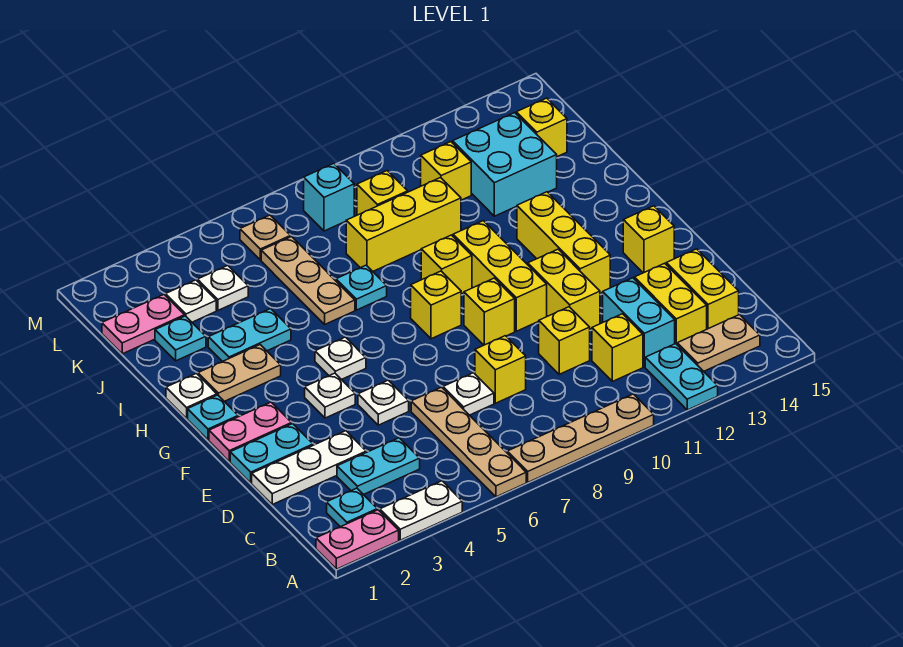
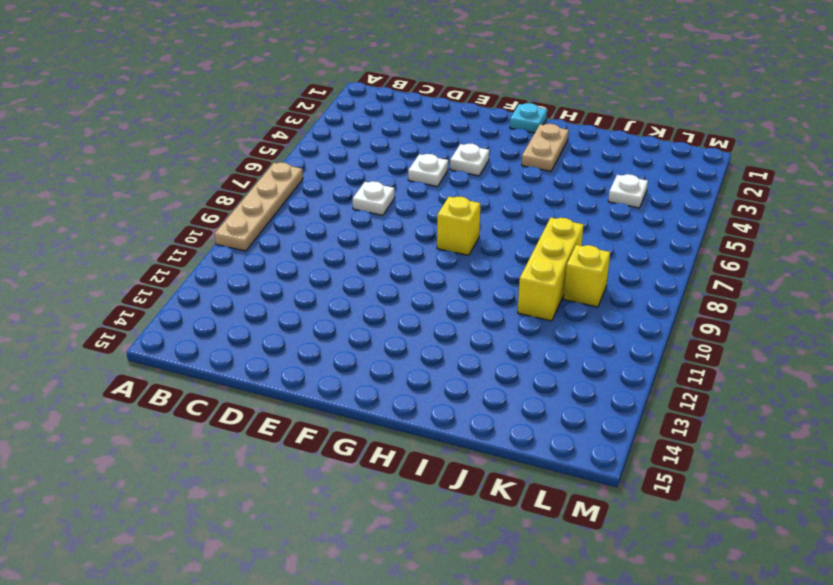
none -> pink plate A1:A2 level 1
none -> white plate A3:A4 level 1
none -> tan plate A6:D6 level 1
none -> cyan plate A12:B12 level 1

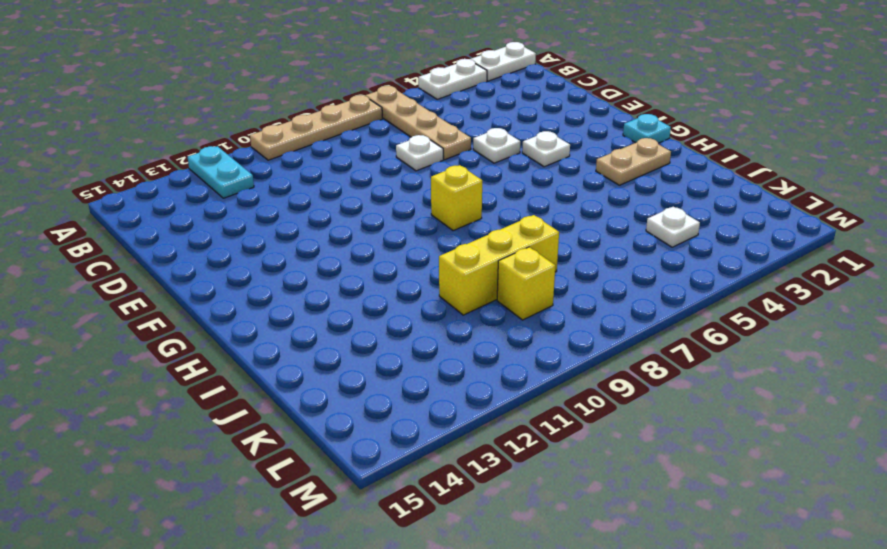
white plate A1:A2 level 1 -> pink plate A1:A2 level 1
none -> cyan plate B2 level 1
none -> tan plate B13:B14 level 1
none -> cyan plate C3:C4 level 1
none -> yellow brick C11 level 1

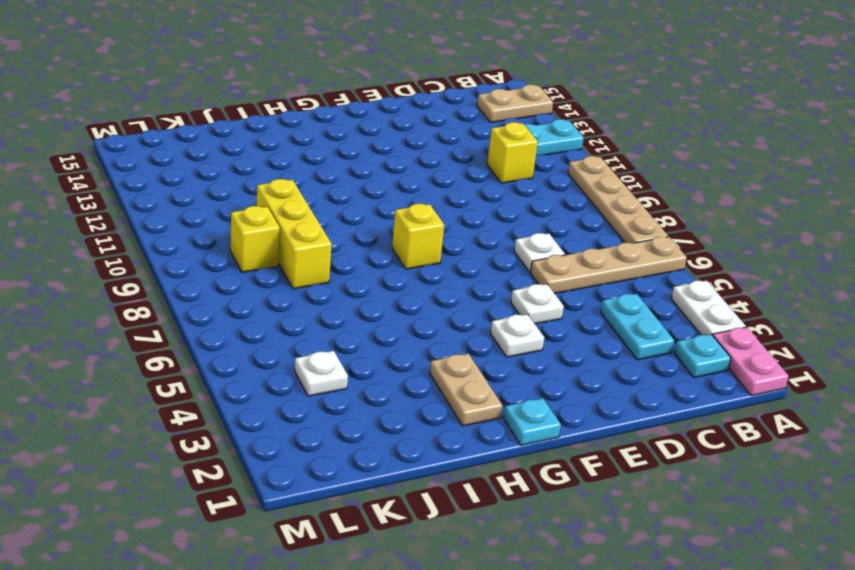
tan plate A14:B14 level 1 -> tan plate B13:B14 level 1
none -> cyan brick C12:D12 level 1
none -> yellow brick C13:D13 level 1
none -> yellow brick C14:D14 level 1
none -> white plate D1:D3 level 1

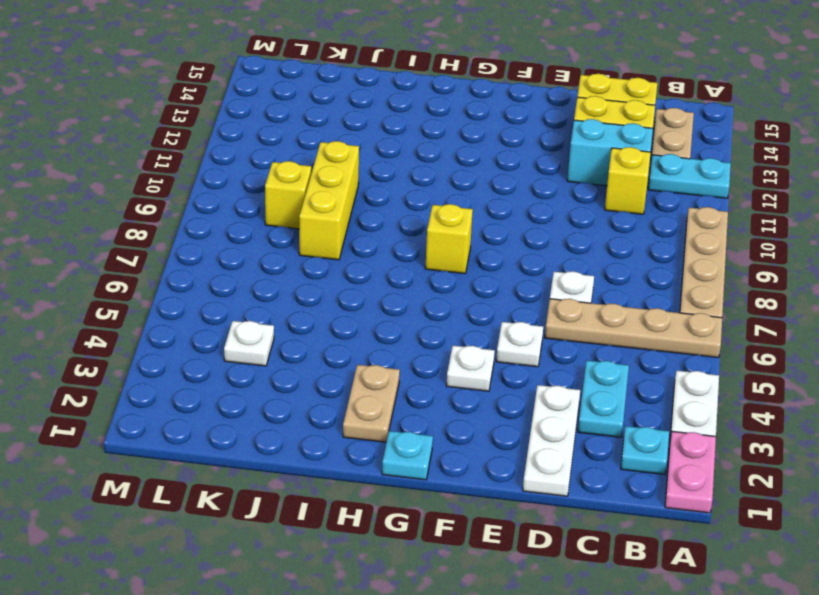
none -> yellow brick D8 level 1
none -> yellow brick D10 level 1
none -> cyan plate E1:E2 level 1
none -> yellow brick E11:F11 level 1

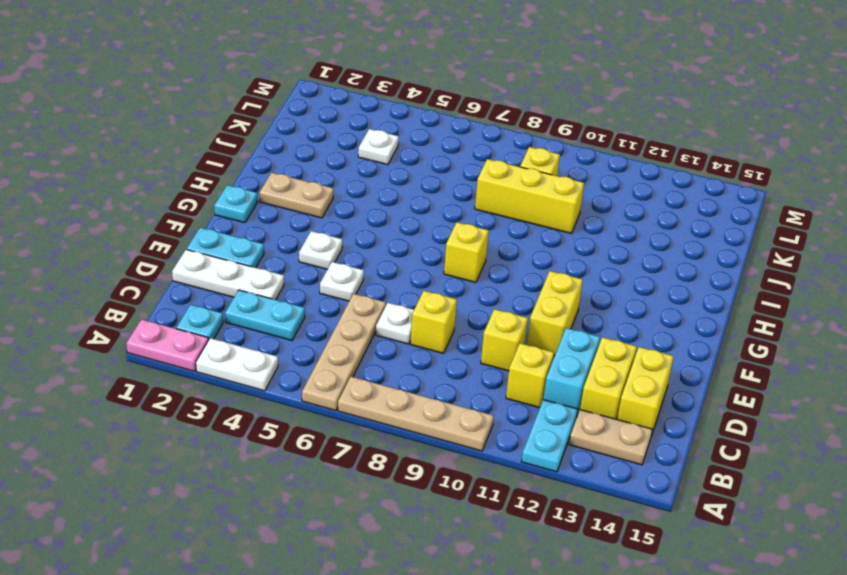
none -> pink plate F1:F2 level 1
none -> yellow brick F9 level 1
none -> yellow brick F10:H10 level 1
none -> yellow brick F12:H12 level 1

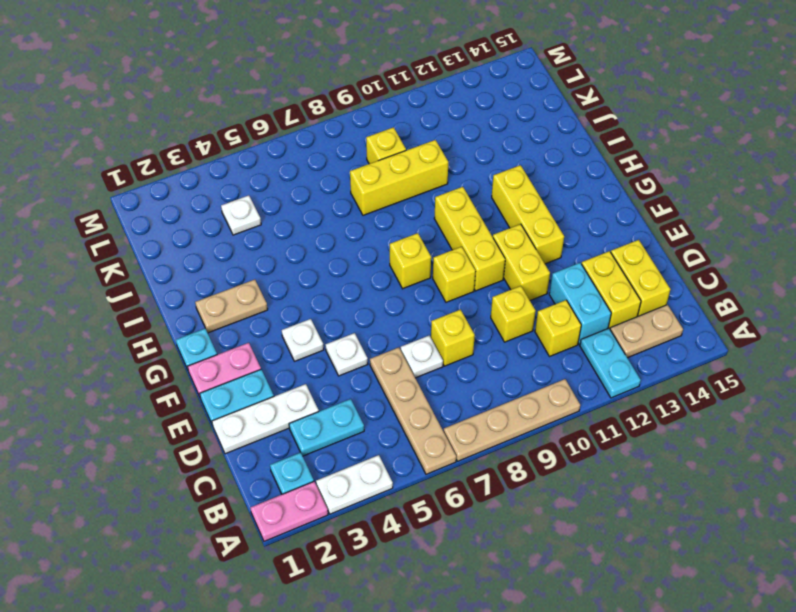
none -> yellow brick F14 level 1
none -> white plate G5 level 1
none -> white plate H1 level 1
none -> yellow brick H9 level 1

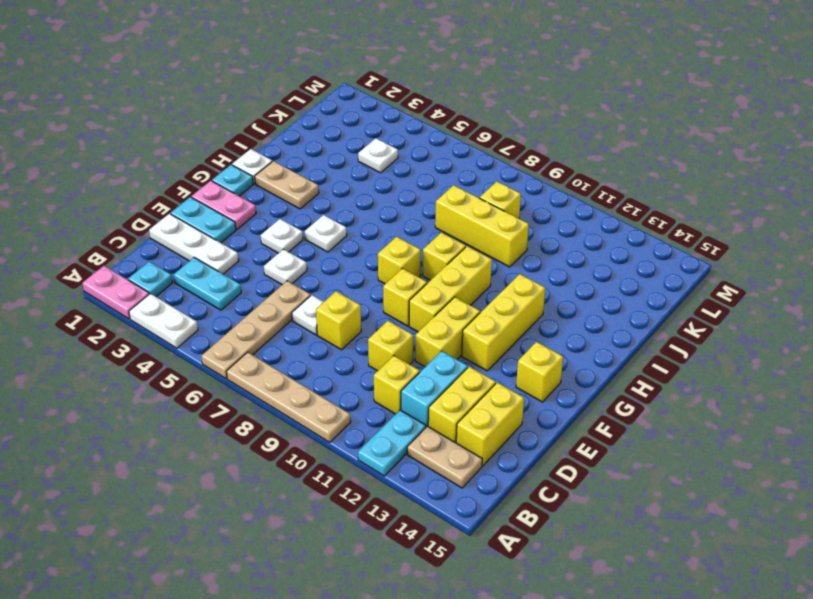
none -> cyan plate I3:I4 level 1
none -> tan plate I6:K6 level 1
none -> cyan plate I7 level 1
none -> cyan plate J2 level 1

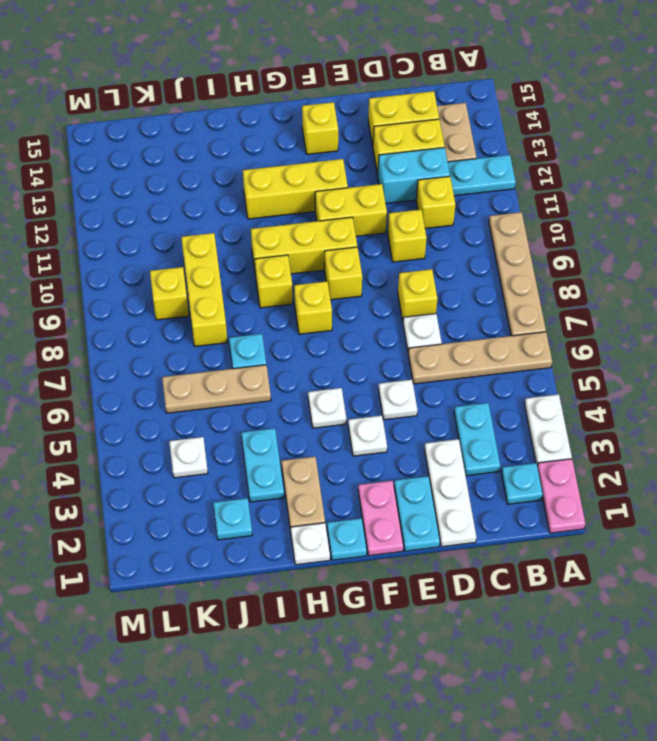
none -> cyan brick J12:K13 level 1
none -> pink plate K1:K2 level 1
none -> white plate K3 level 1
none -> yellow brick K11 level 1

